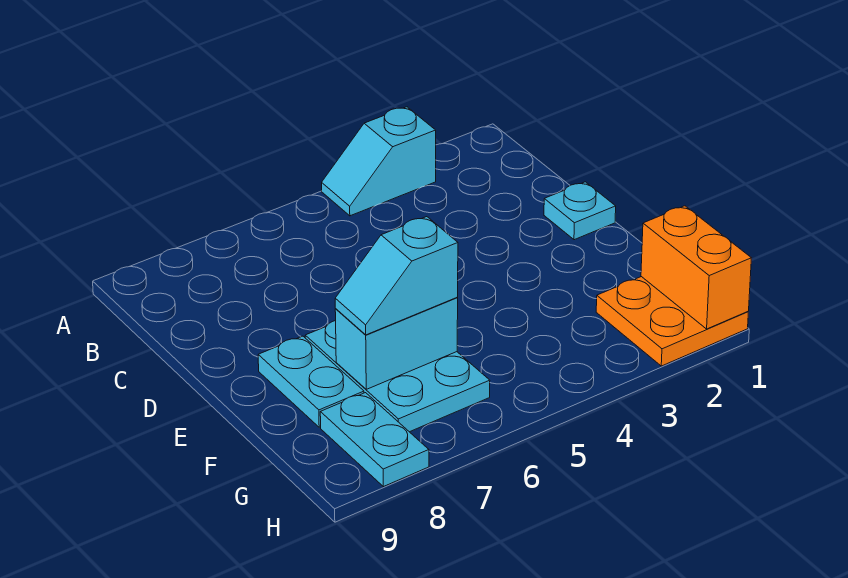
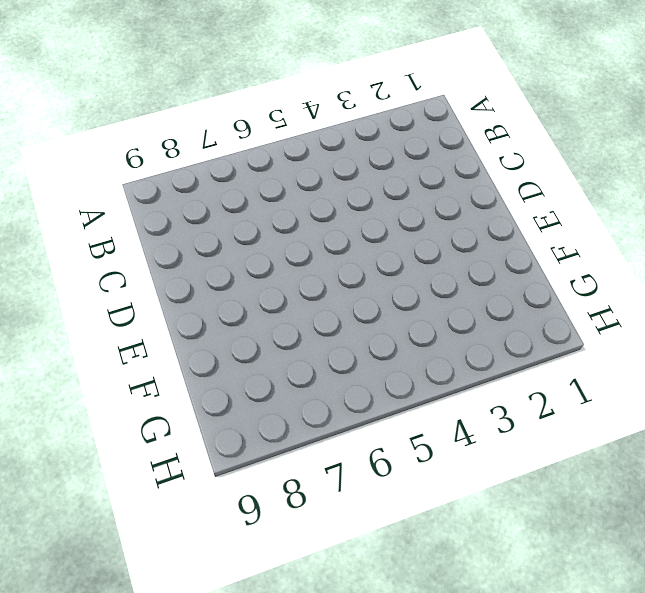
none -> cyan slope A3:A4 level 1 top 3
none -> cyan plate D1 level 1

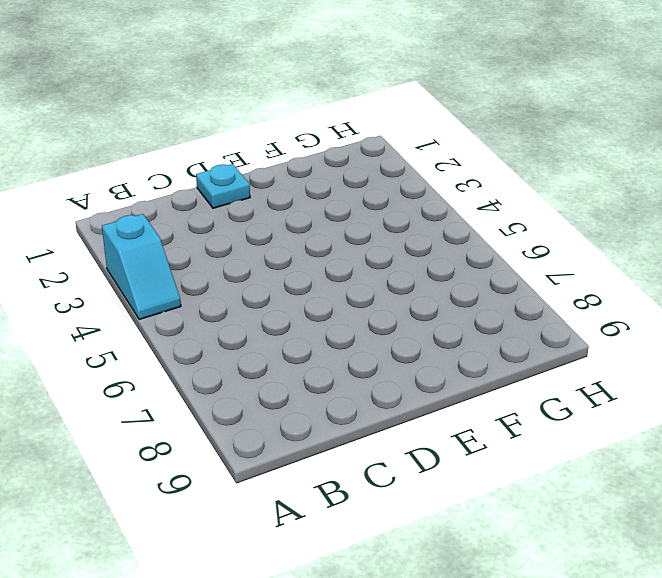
none -> cyan plate E6:G7 level 1
none -> cyan plate E8:F8 level 1

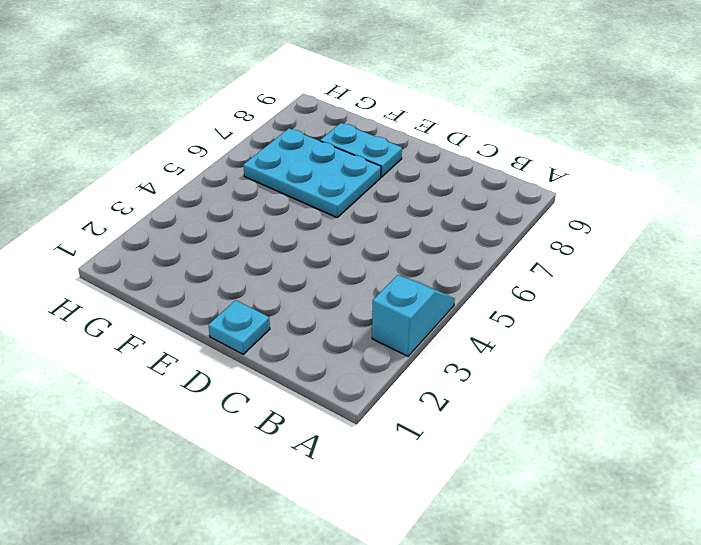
none -> orange plate G1:H2 level 1
none -> cyan plate G8:H8 level 1

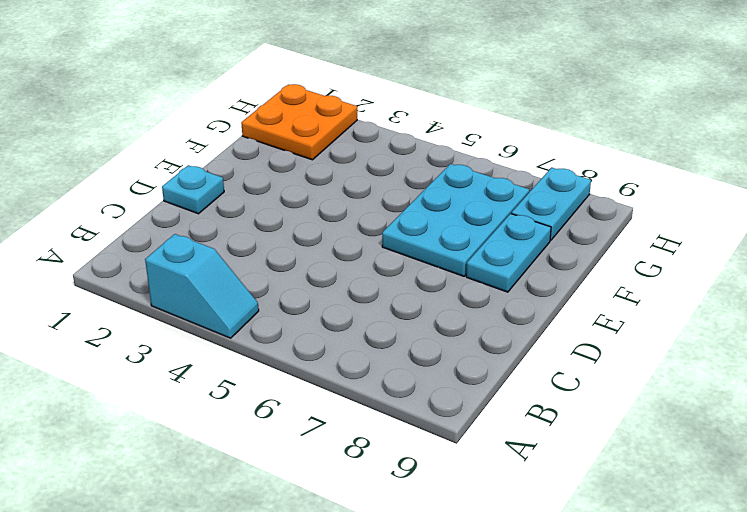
none -> cyan brick F6:F7 level 2
none -> orange brick G1:H1 level 2

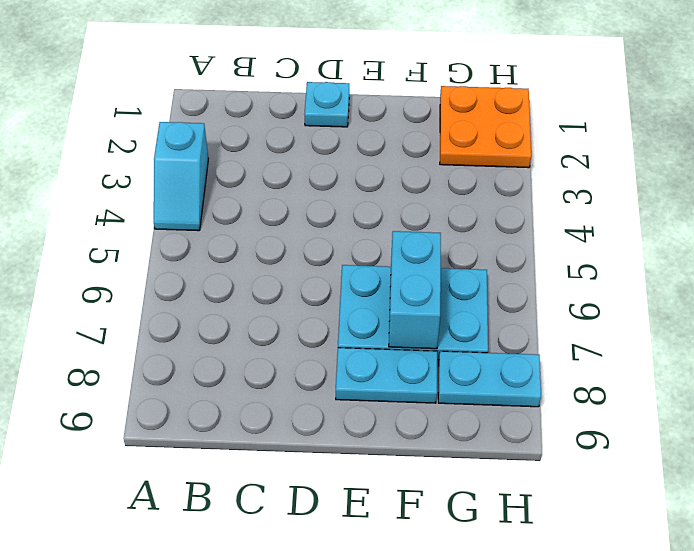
none -> orange brick G1:H1 level 2
none -> cyan slope F6:F7 level 3 top 6

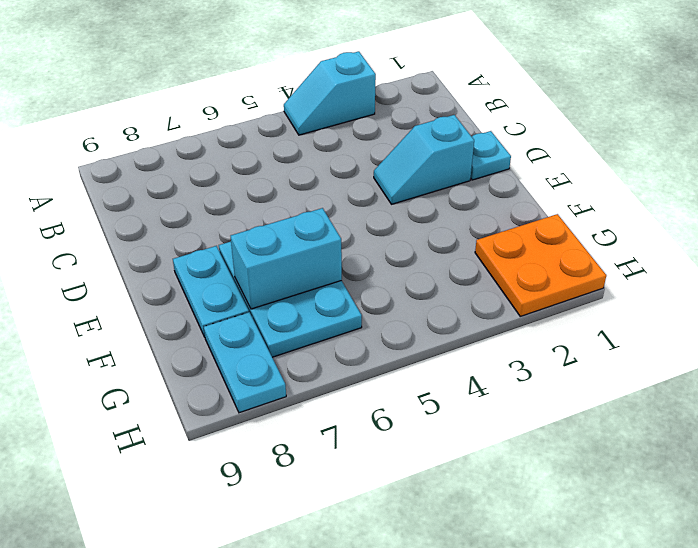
cyan slope D2:D3 level 1 top 2 -> cyan slope F6:F7 level 3 top 6
none -> orange brick G1:H1 level 2

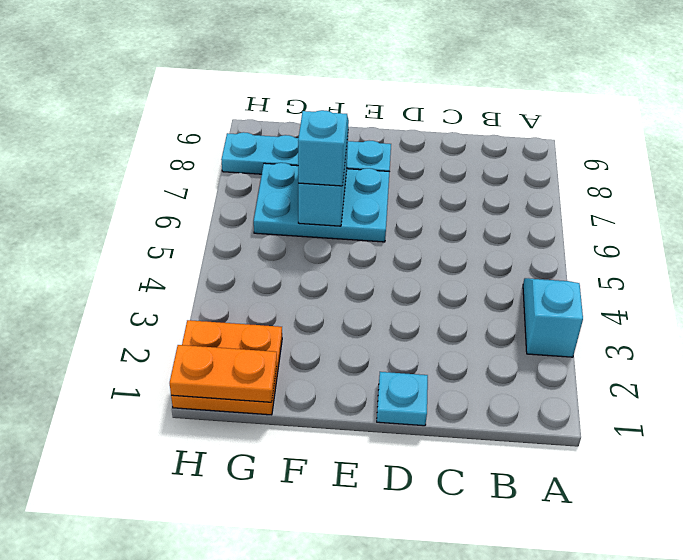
orange plate G1:H1 level 2 -> orange brick G1:H1 level 2

